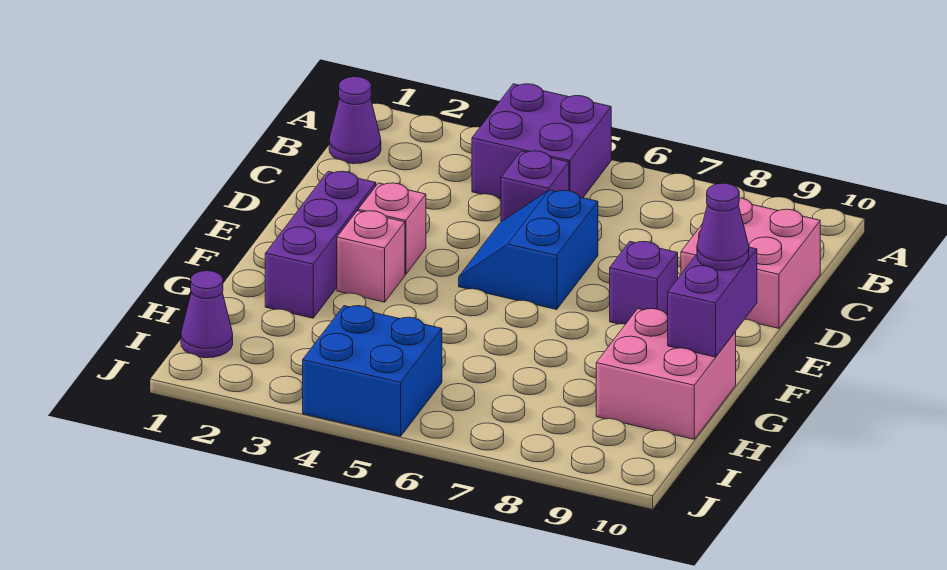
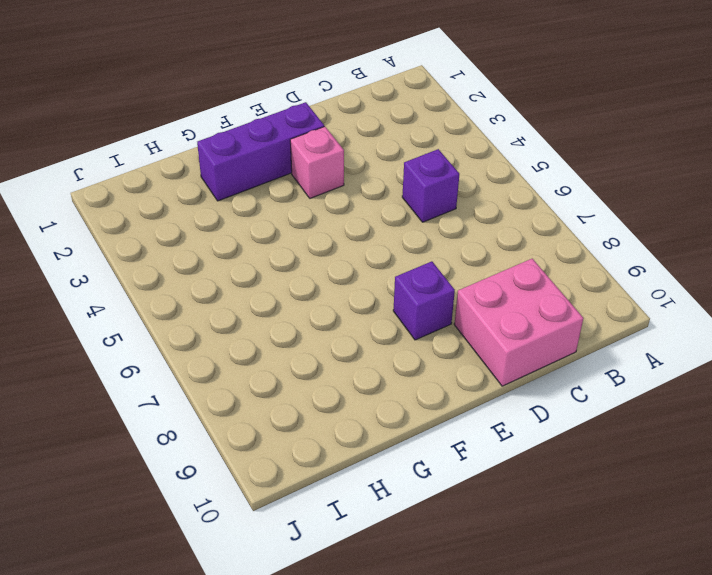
none -> purple brick A4:B5 level 1
none -> purple cone B1 level 1
none -> blue slope D5:E6 level 1 top 6

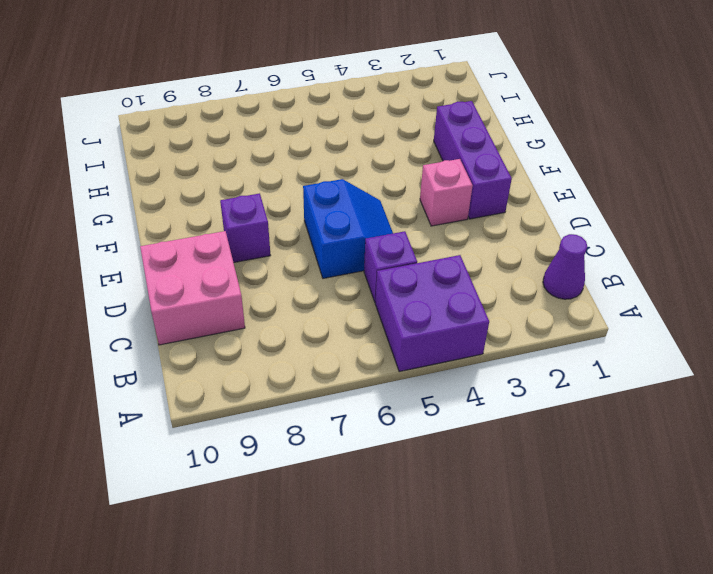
none -> pink brick F3 level 1
none -> pink brick G9:H10 level 1
none -> purple cone I1 level 1

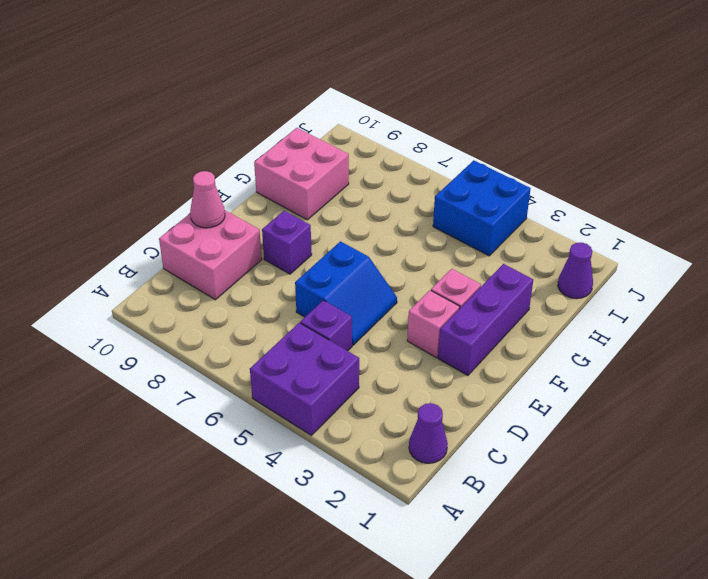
pink cone D10 level 2 -> none
none -> purple brick F10:G10 level 2
none -> purple cone F10 level 3

